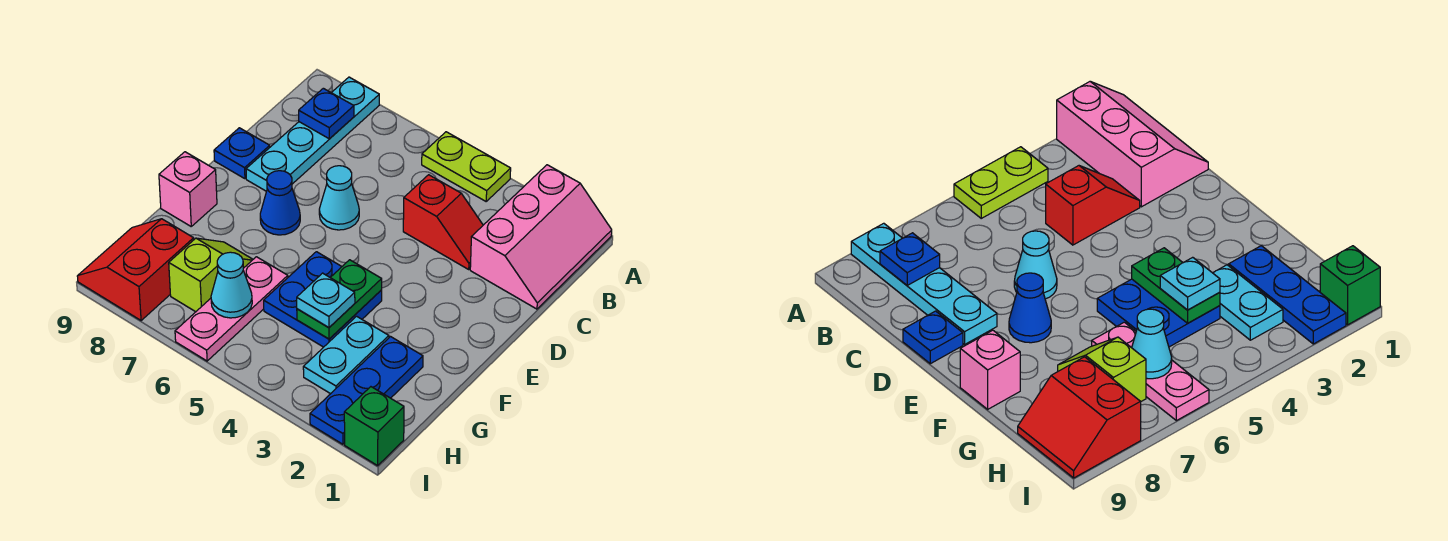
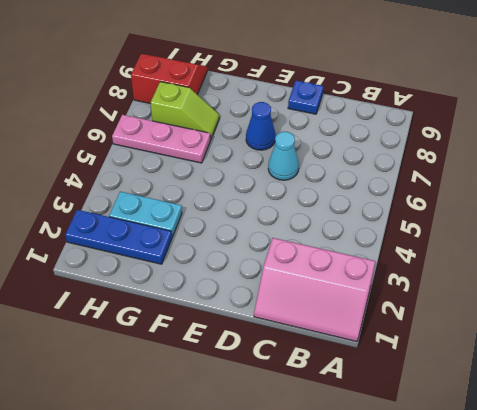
none -> lime plate A4:A5 level 1
none -> cyan plate A8:D8 level 1
none -> red slope C3:C4 level 1 top 4

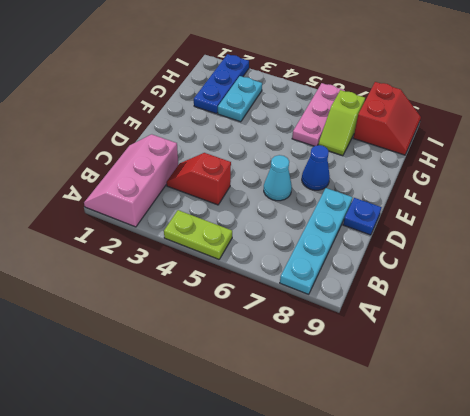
none -> blue plate F4:G5 level 1
none -> pink brick F9 level 1
none -> green brick I1 level 1

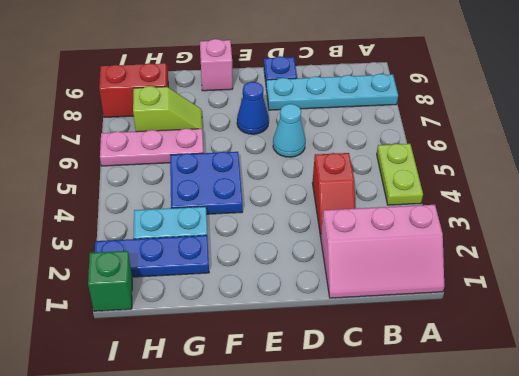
none -> blue plate B8 level 2
none -> green plate F4:G4 level 2
none -> cyan cone H6 level 2

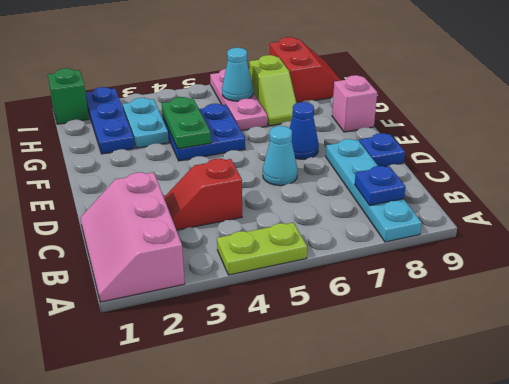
none -> cyan plate G4 level 3

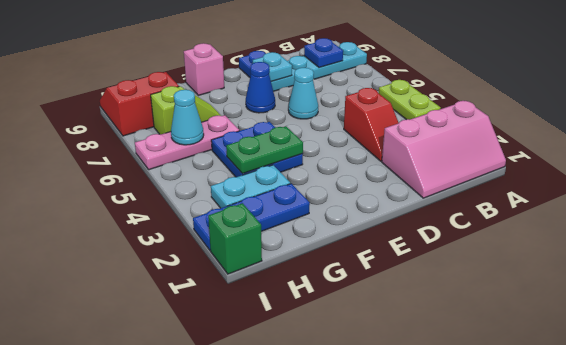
cyan plate D8 level 2 -> cyan plate G4 level 3

